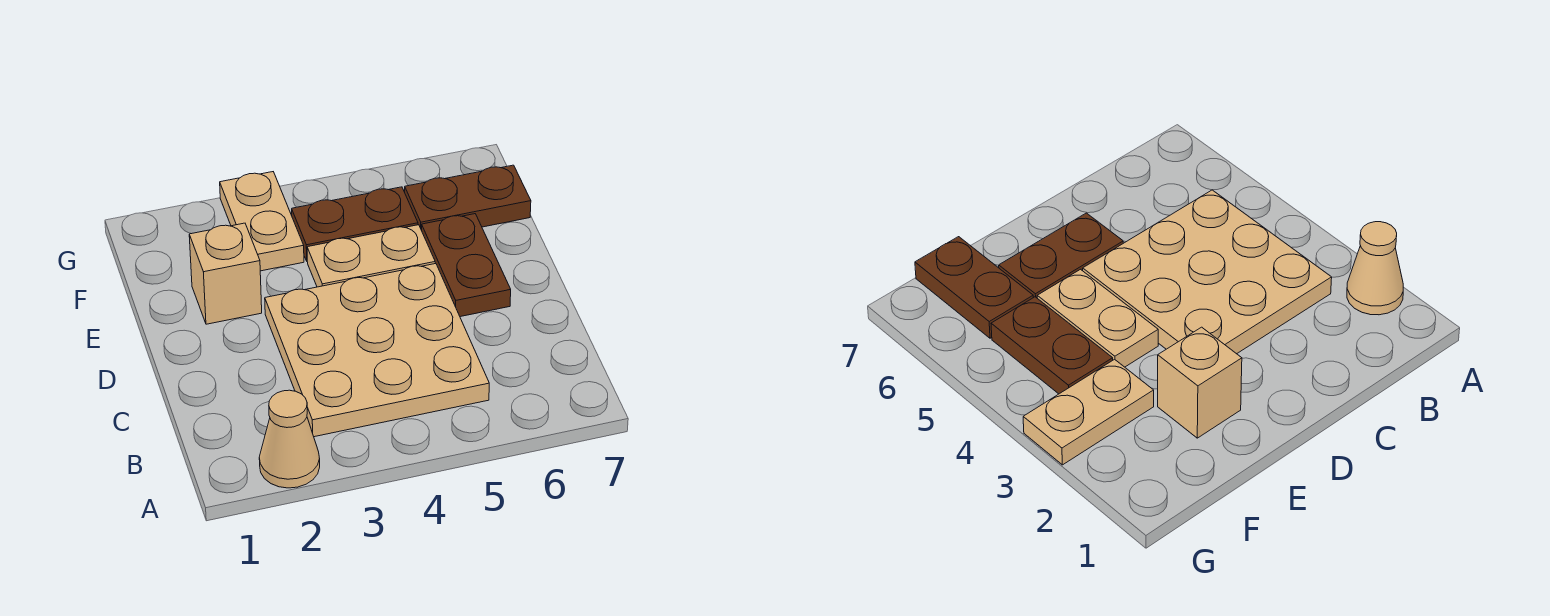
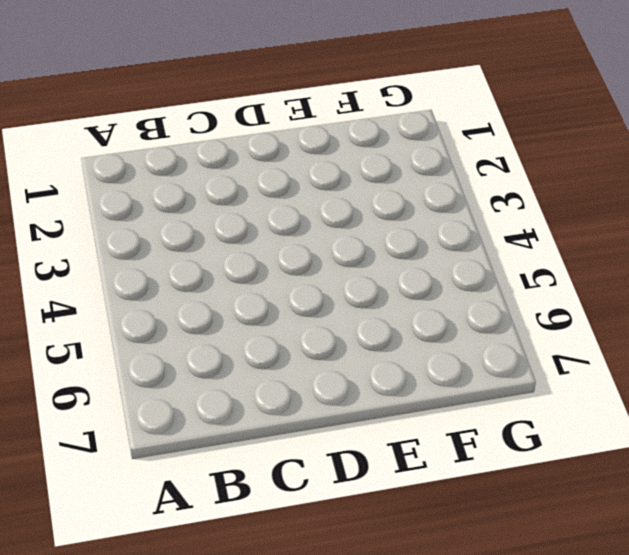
none -> tan cone A2 level 1
none -> tan plate B3:D5 level 1

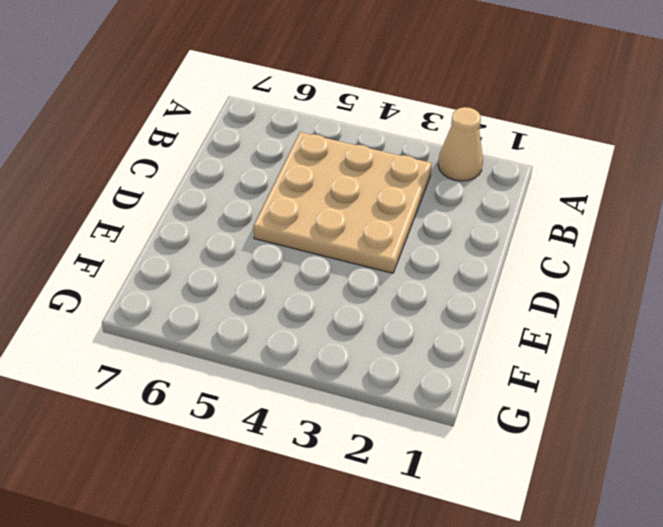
none -> brown plate D6:E6 level 1
none -> tan brick E2 level 1

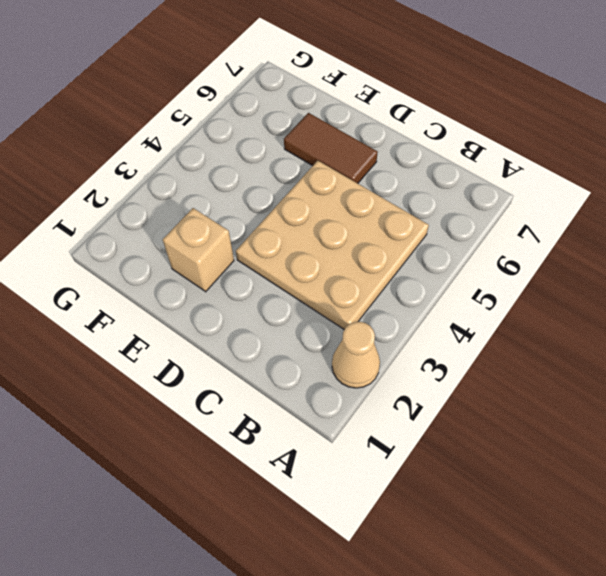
brown tile D6:E6 level 1 -> brown plate D6:E6 level 1
none -> tan plate E4:E5 level 1
none -> tan plate F3:G3 level 1

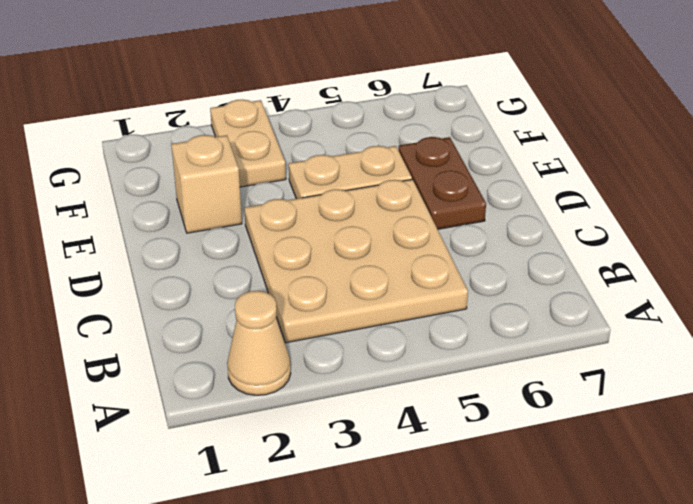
none -> brown plate F4:F5 level 1
none -> brown plate F6:F7 level 1

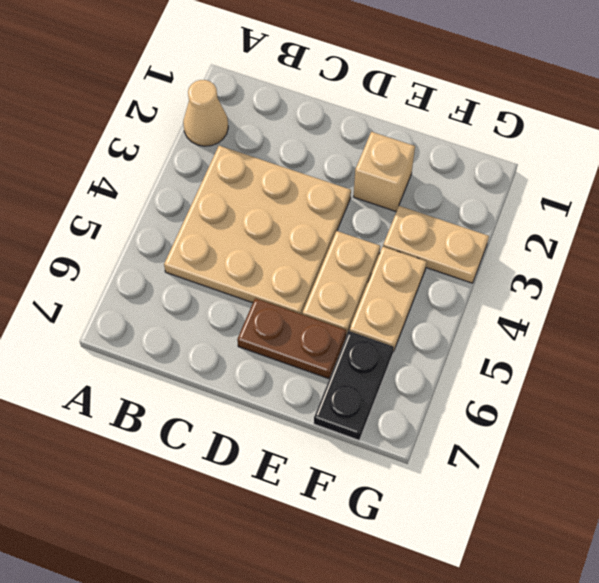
tan plate F4:F5 level 1 -> brown plate F4:F5 level 1
black plate F6:F7 level 1 -> brown plate F6:F7 level 1

